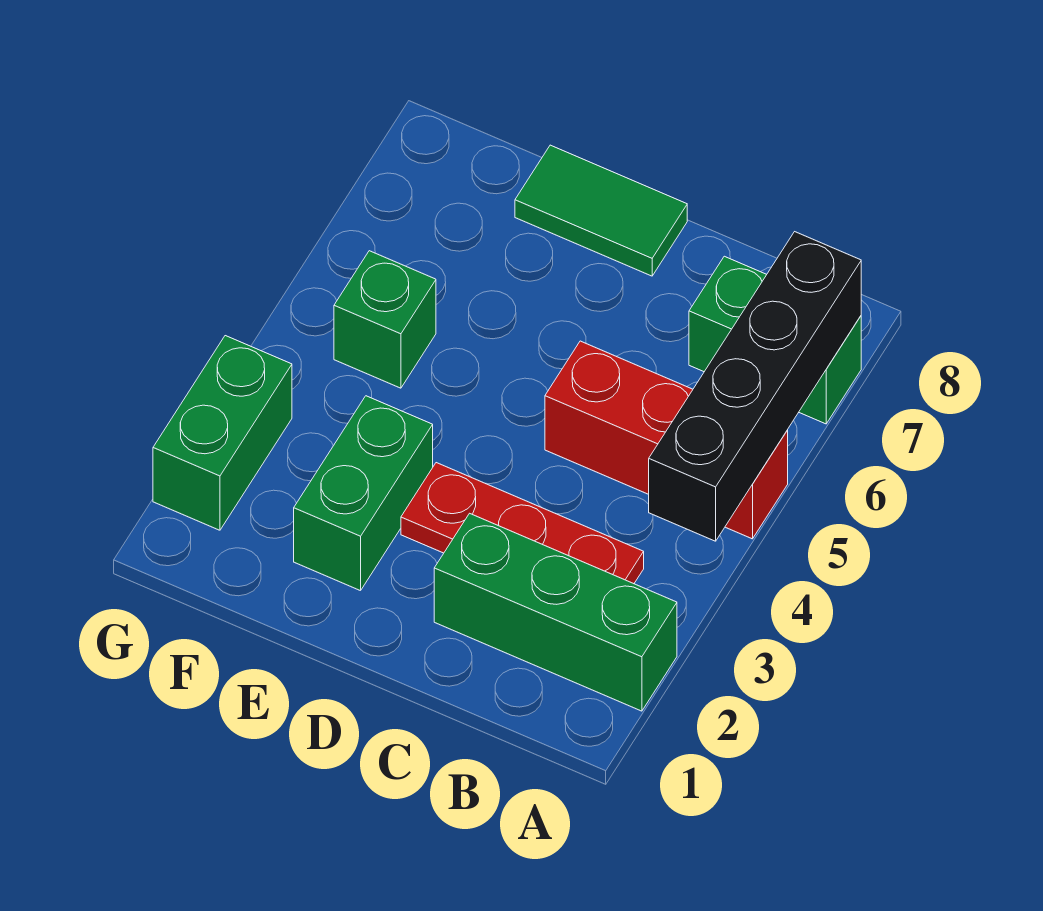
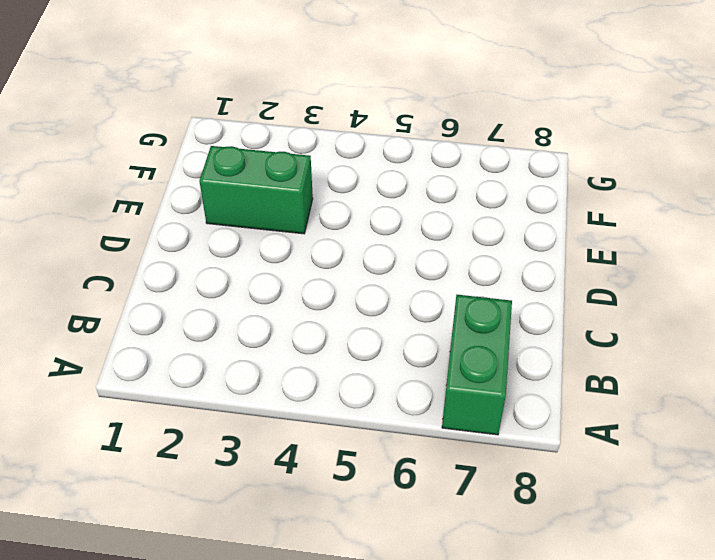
none -> green brick A2:C2 level 1
none -> red brick A5:C5 level 1

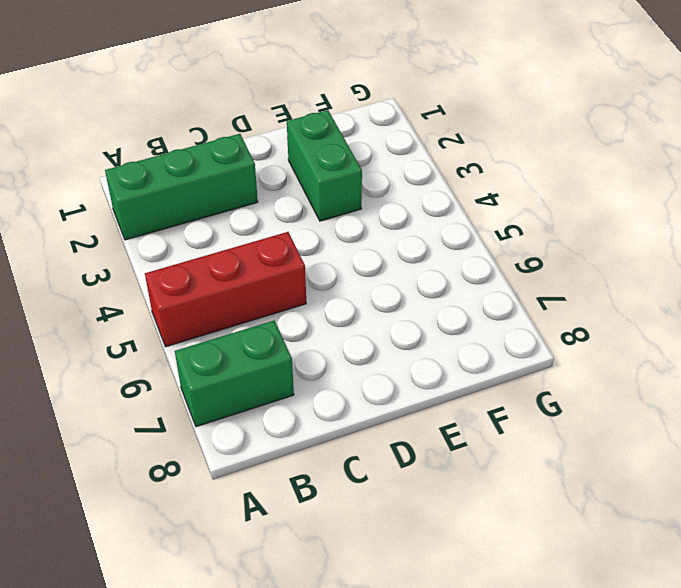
none -> red plate B3:D3 level 1
none -> green tile D8:E8 level 1

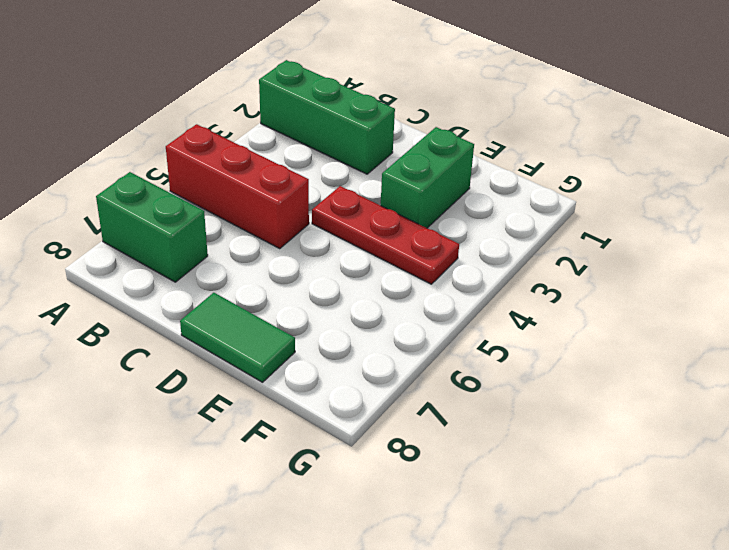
red plate D4:F4 level 1 -> red plate B3:D3 level 1
none -> green brick F5 level 1
none -> green brick G2:G3 level 1

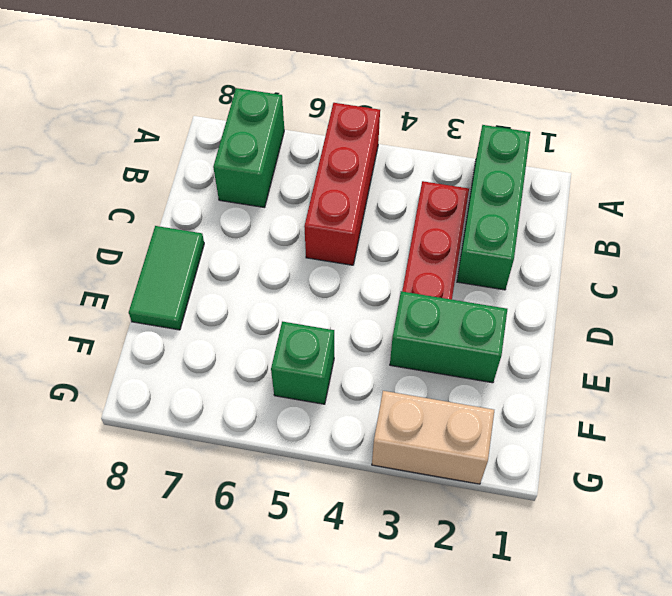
tan brick G2:G3 level 1 -> green brick G2:G3 level 1
none -> black brick A4:A7 level 2

